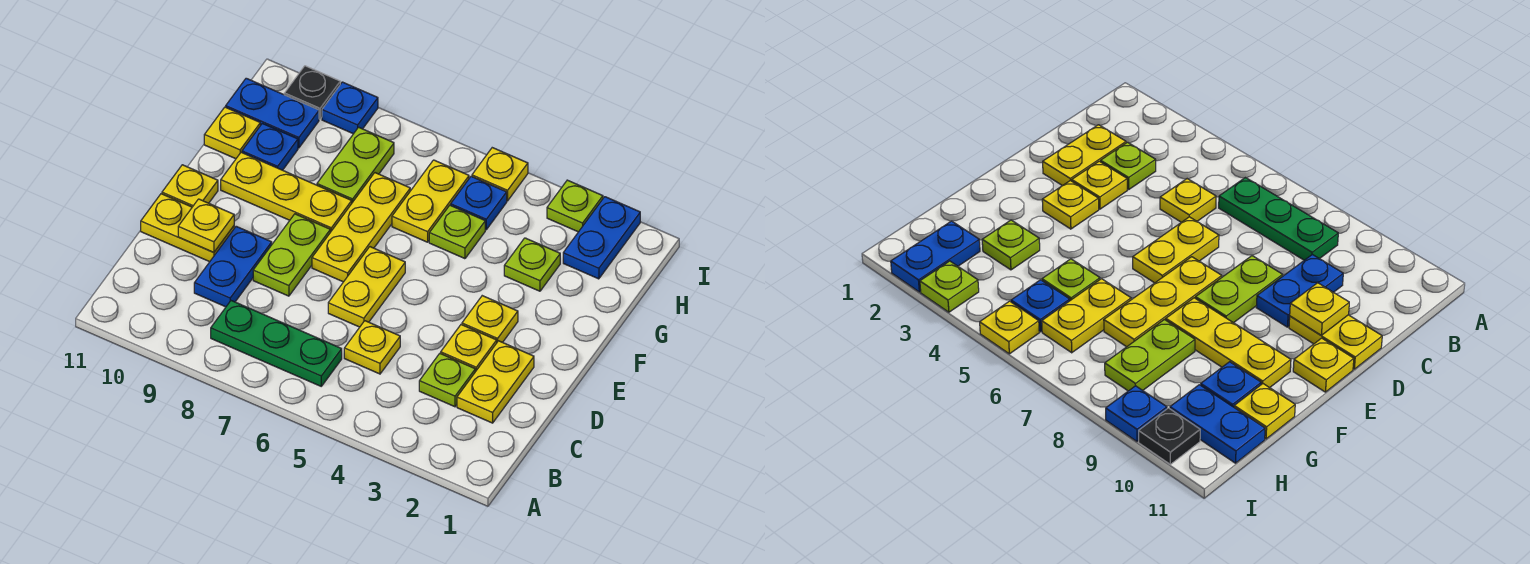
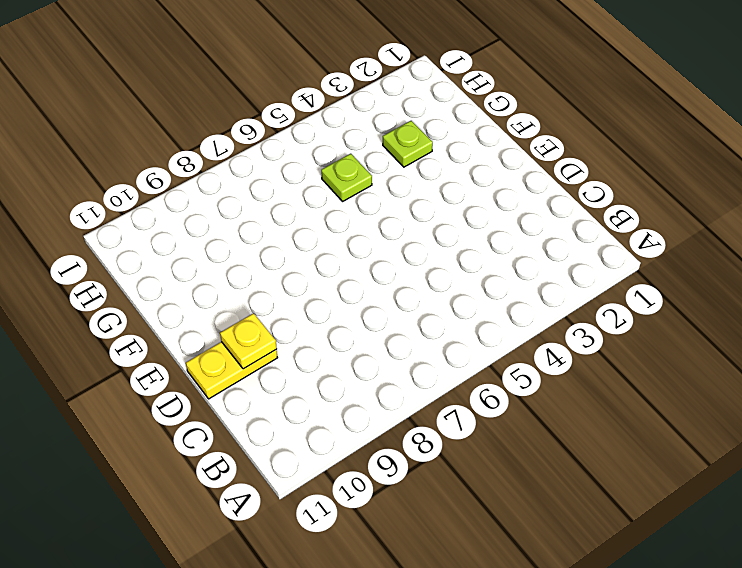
none -> green plate B6:B8 level 1
none -> yellow plate C2:D2 level 1
none -> lime plate C3 level 1

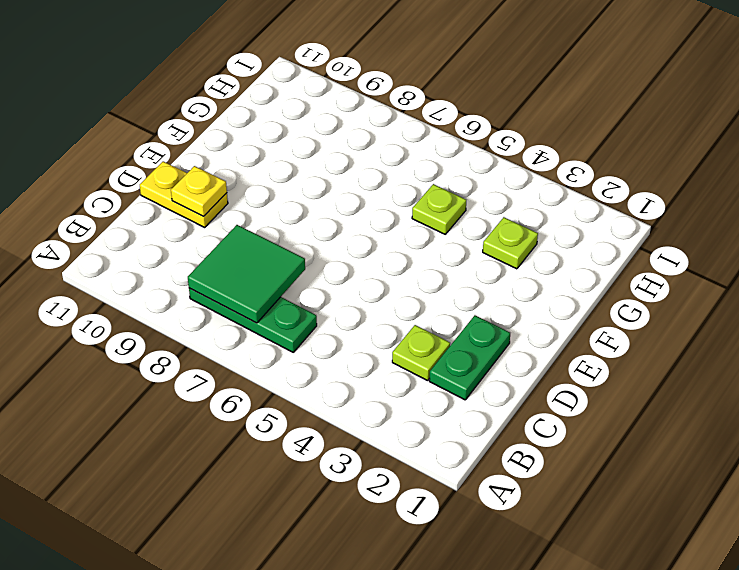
green tile B7:C8 level 2 -> none
green plate C2:D2 level 1 -> yellow plate C2:D2 level 1
none -> yellow plate C5 level 1
none -> blue plate C9:D9 level 1
none -> yellow plate D3 level 1

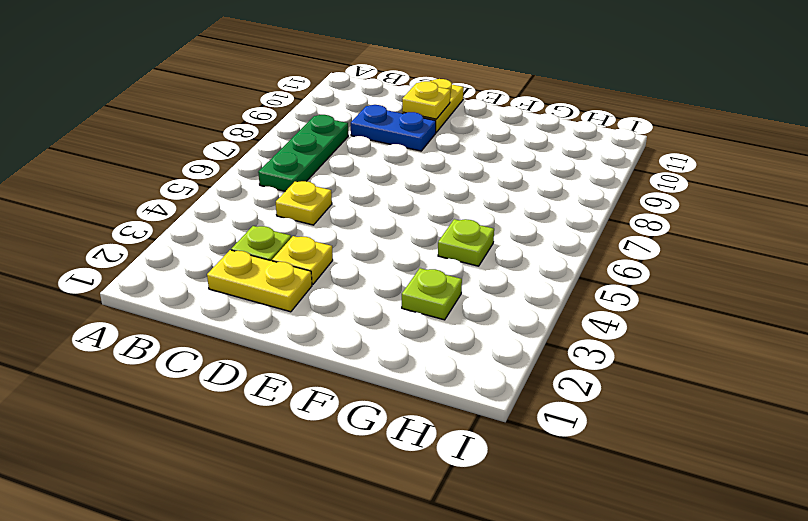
none -> yellow plate D6:E6 level 1
none -> lime plate D8:E8 level 1
none -> yellow plate E3 level 1

